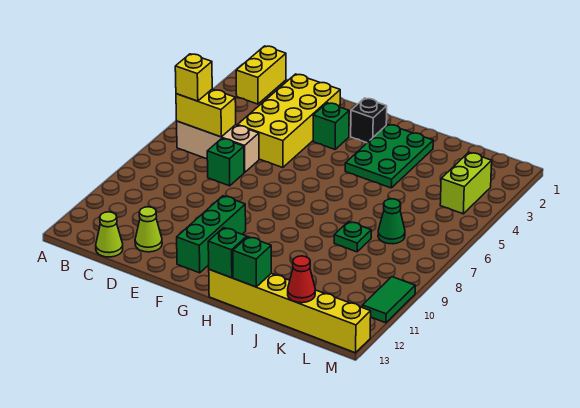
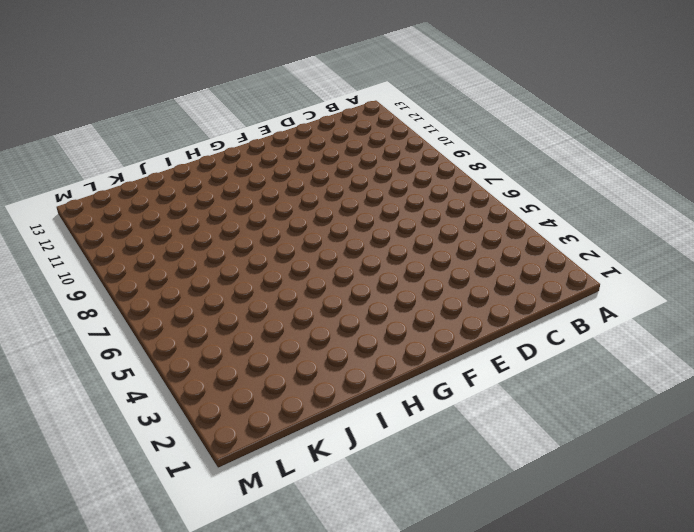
none -> yellow brick B1:B2 level 1
none -> tan brick B6:D6 level 1
none -> lime cone C13 level 1

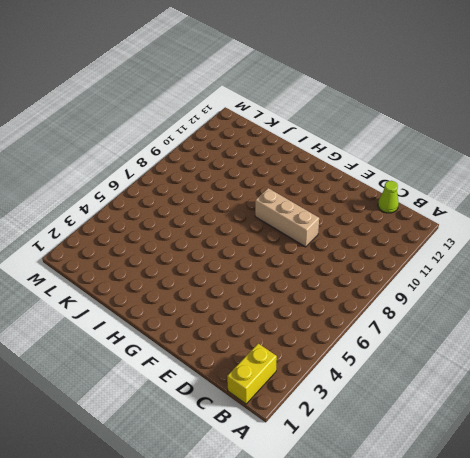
tan brick E9:G9 level 1 -> tan brick B6:D6 level 1
none -> yellow brick D2:E5 level 1
none -> green brick D7 level 1
none -> lime cone D12 level 1

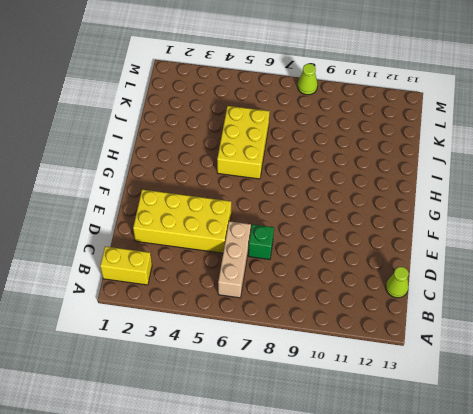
yellow brick H5:J6 level 1 -> none
lime cone M8 level 1 -> lime cone D12 level 1
none -> green brick F3 level 1
none -> green brick F10:F12 level 1
none -> black brick G2 level 1

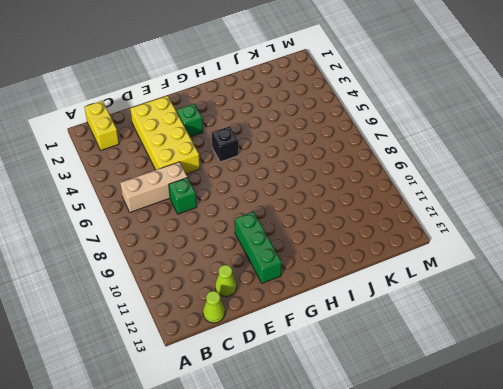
black brick G5 level 1 -> black brick G2 level 1
none -> green plate H2:I4 level 1
none -> yellow brick H13:M13 level 1
none -> green plate J8 level 1

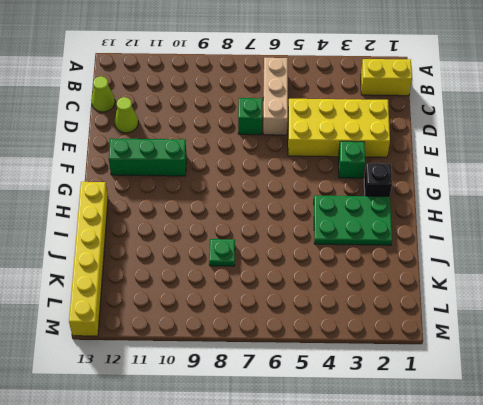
none -> green cone K7 level 1
none -> lime brick L3:L4 level 1
none -> green tile M10:M11 level 1

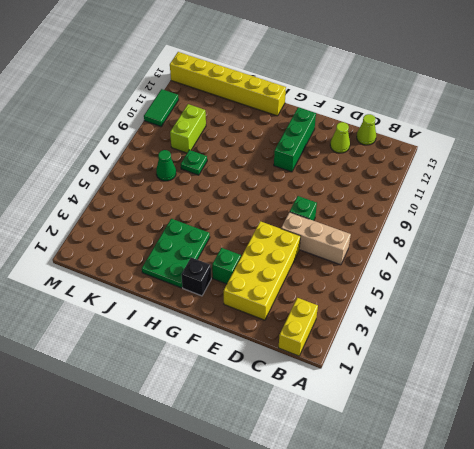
lime brick K9:K10 level 1 -> lime brick L3:L4 level 1
none -> yellow brick B6:C6 level 2
none -> green brick H13 level 2
none -> green brick I13 level 2

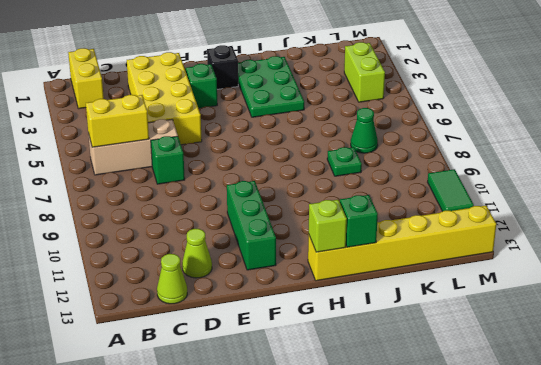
lime brick H13 level 2 -> green brick H13 level 2
none -> red cone K13 level 2
none -> yellow brick B6 level 3

